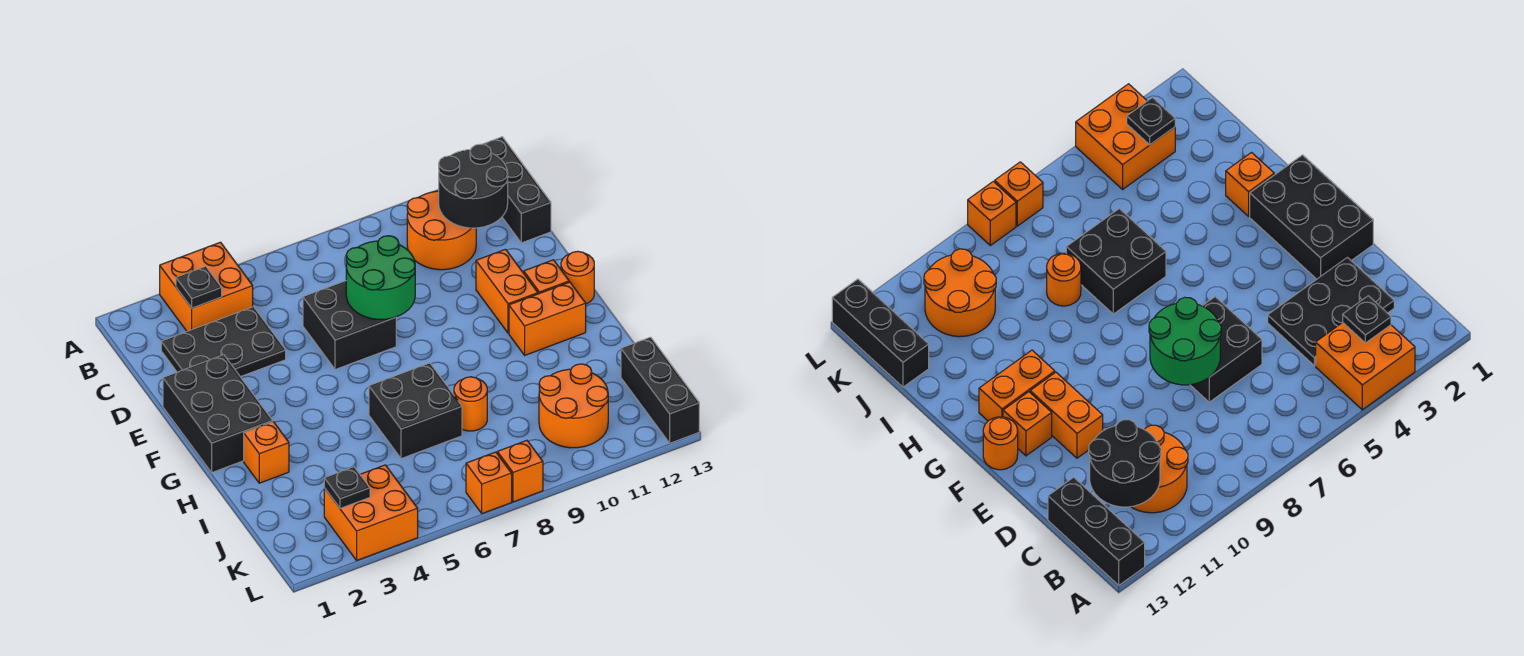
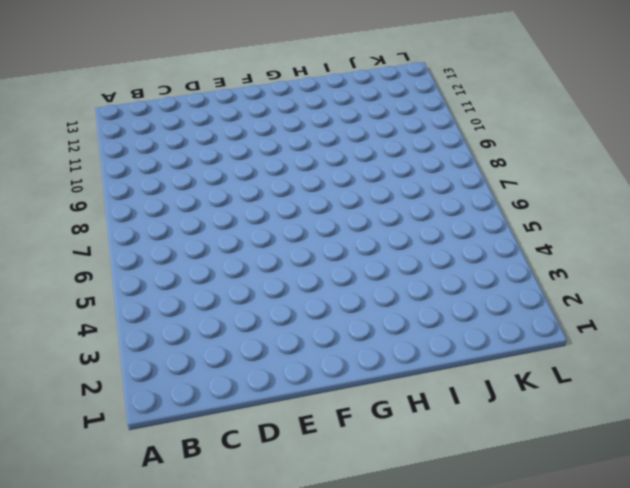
none -> orange brick A3:B4 level 1
none -> black brick A13:C13 level 1
none -> orange round brick B10:C11 level 1

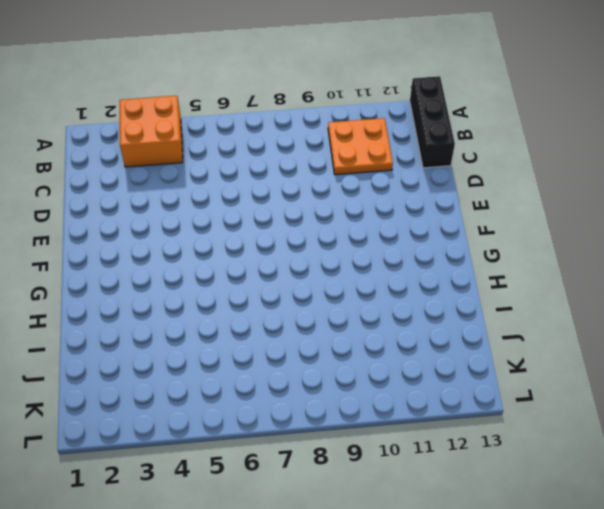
orange plate B10:C11 level 1 -> orange round brick B10:C11 level 1
none -> black plate C2:D4 level 1
none -> black brick D6:E7 level 1
none -> black brick E1:G2 level 1

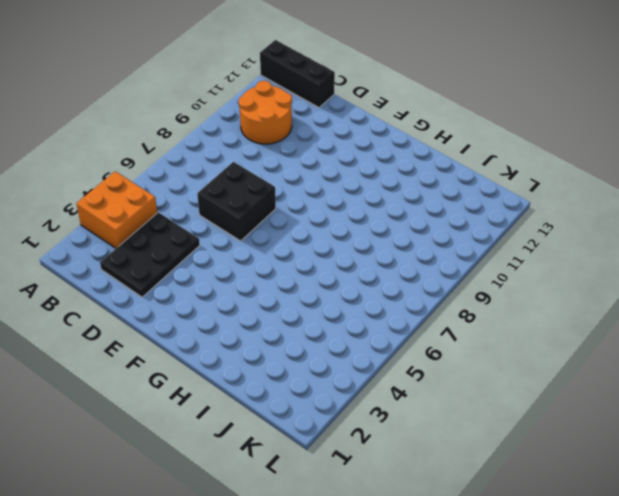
none -> black brick E1:G2 level 1
none -> orange brick E11:F11 level 1
none -> orange brick F12 level 1

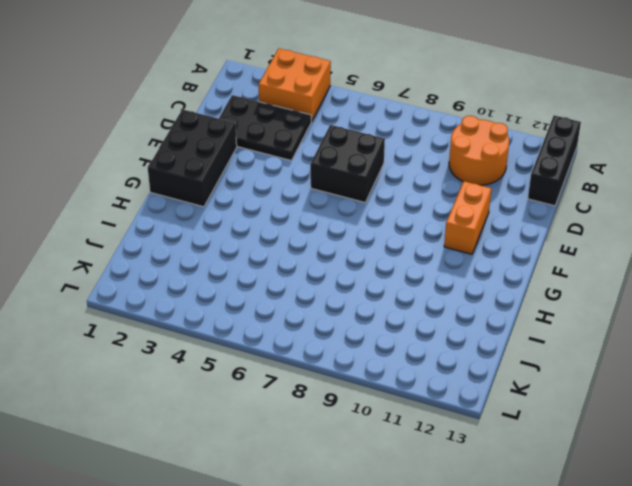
none -> orange brick F12 level 1
none -> orange round brick F13 level 1
none -> orange brick G11:G12 level 1

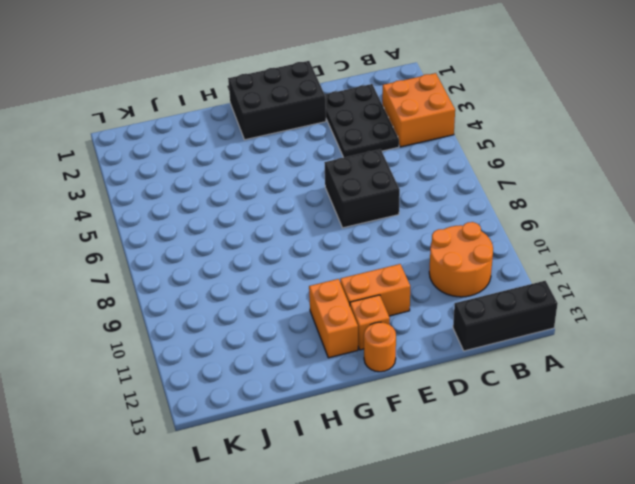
none -> orange brick H2 level 1
none -> black brick H6:I7 level 1
none -> orange round brick I8 level 1

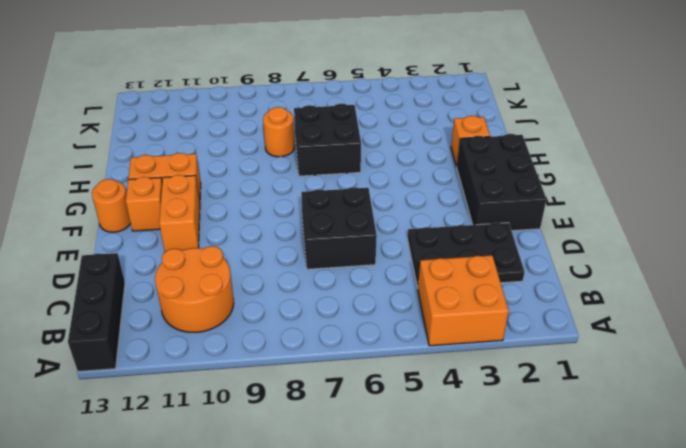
none -> orange round brick J10:K11 level 1
none -> black brick J13:L13 level 1
none -> orange brick K3:L4 level 1

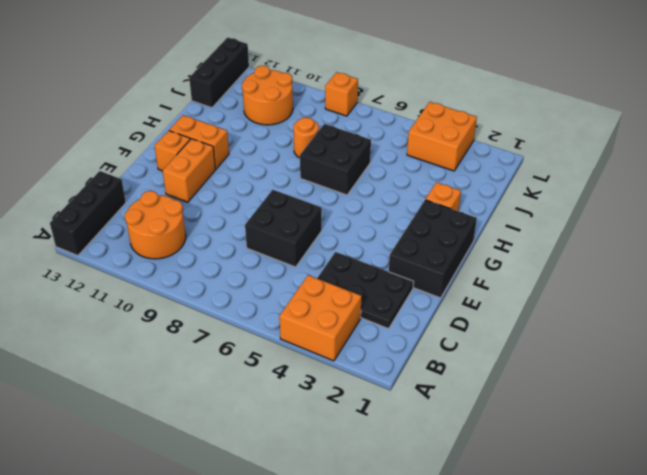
none -> orange round brick F13 level 1
none -> orange brick L7 level 1
none -> black plate B3 level 2

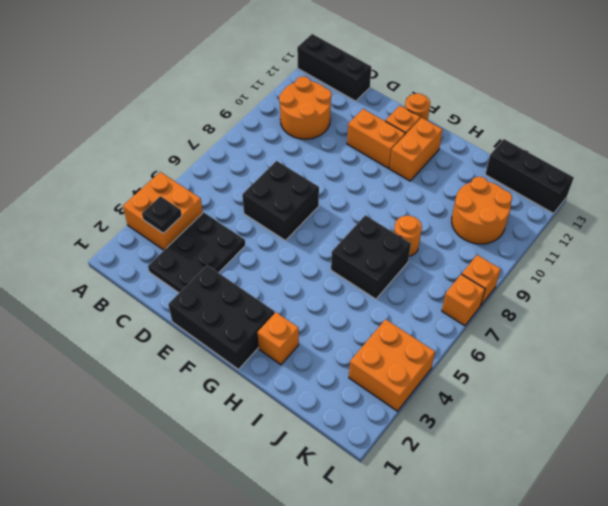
none -> black round brick B11:C12 level 2
none -> green round brick D7:E8 level 2
none -> black plate K3 level 2

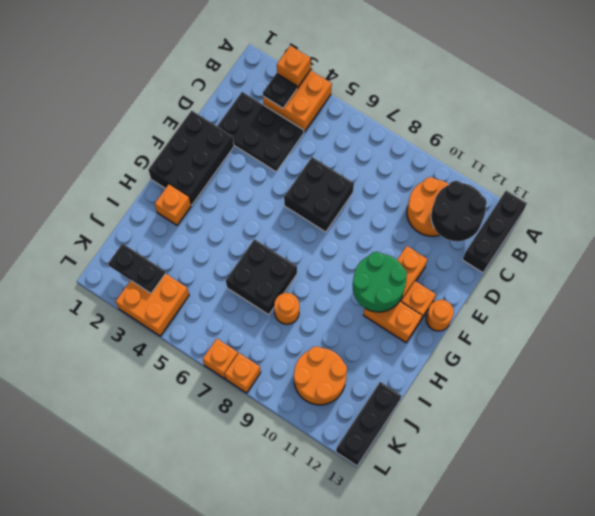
orange brick A3 level 2 -> none
green round brick F10:G11 level 2 -> green round brick D7:E8 level 2
black plate K2:K3 level 2 -> black plate K3 level 2

